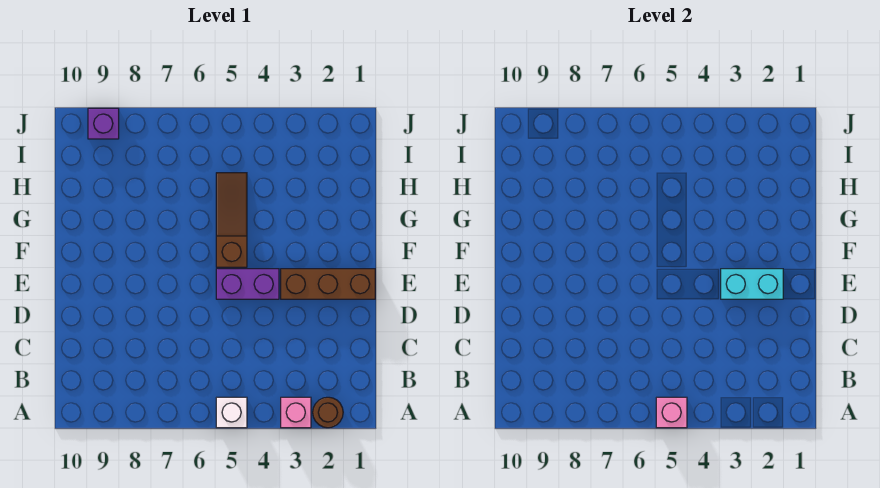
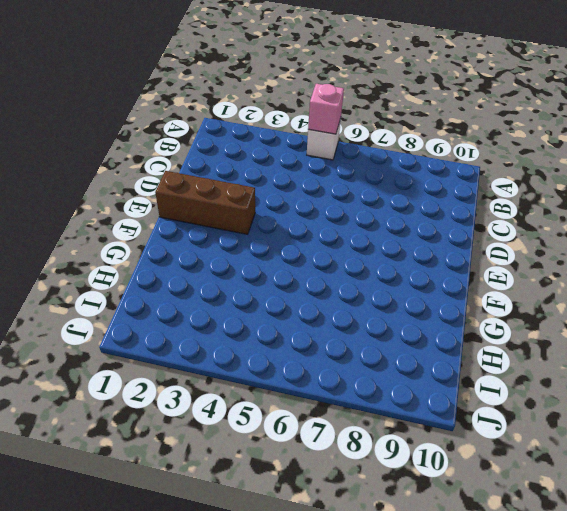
none -> brown round brick A2 level 1
none -> pink brick A3 level 1

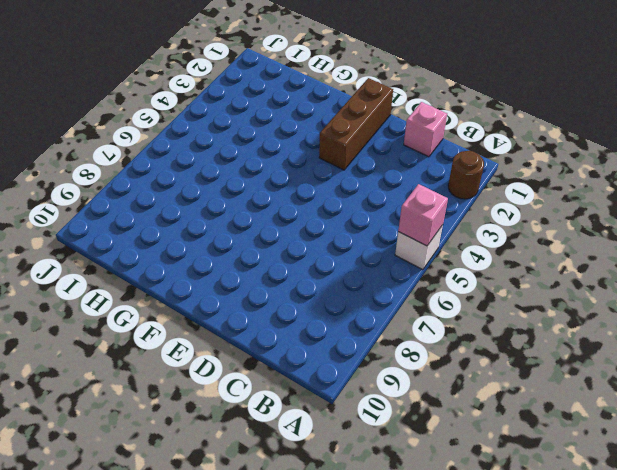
pink brick C1 level 1 -> pink brick A3 level 1
none -> purple brick E4:E5 level 1
none -> brown slope F5:H5 level 1 top F

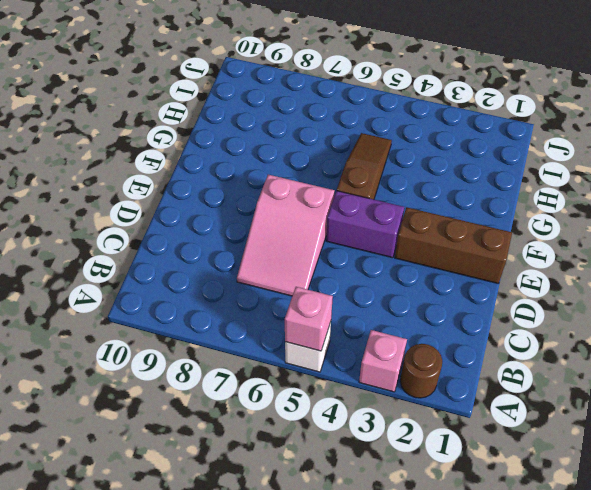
pink slope C6:E7 level 1 top E -> none
none -> purple brick J9 level 1
none -> cyan brick E2:E3 level 2

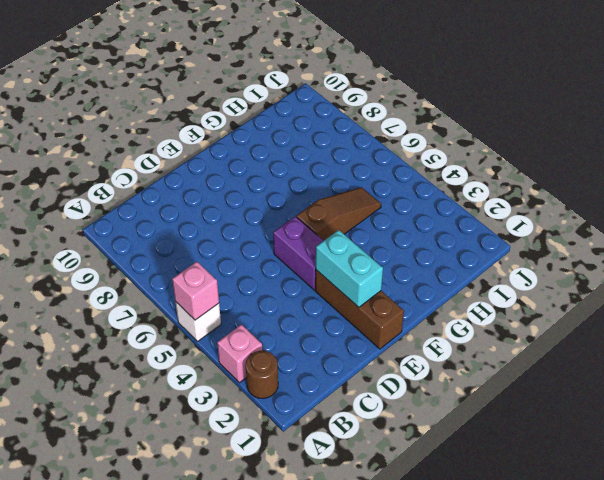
none -> purple brick J9 level 1

